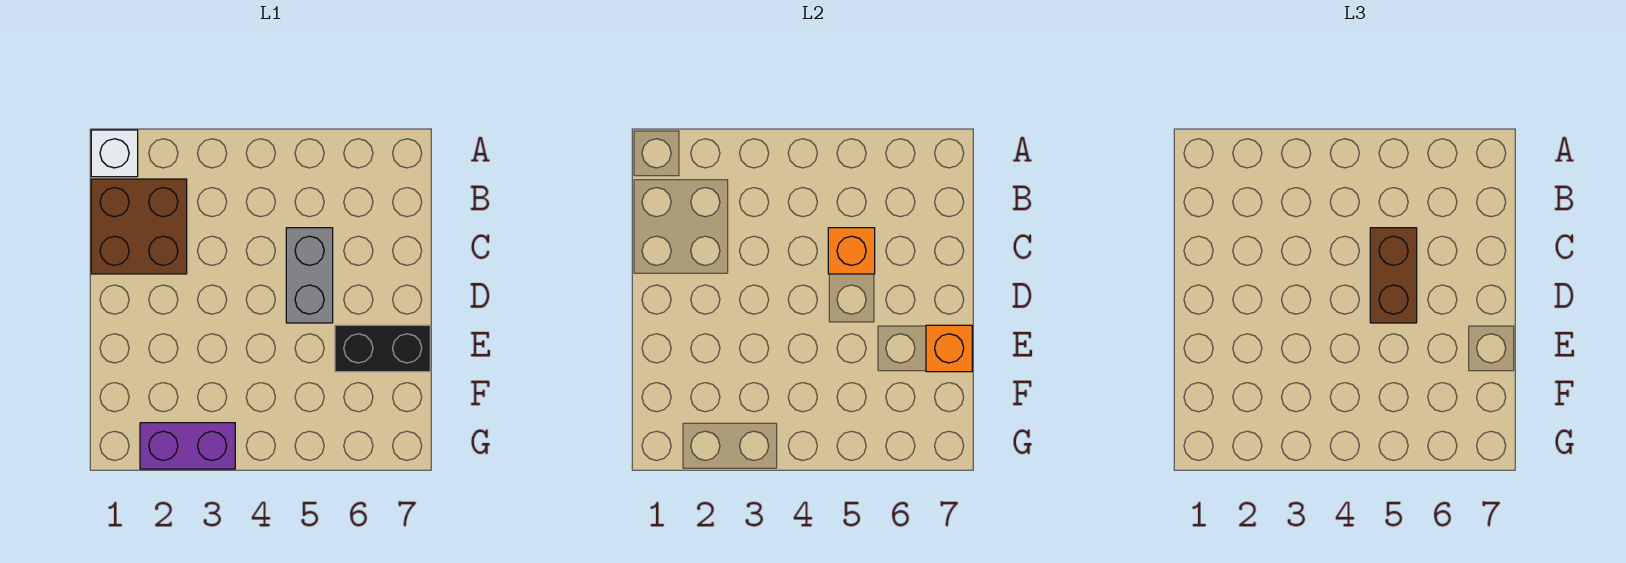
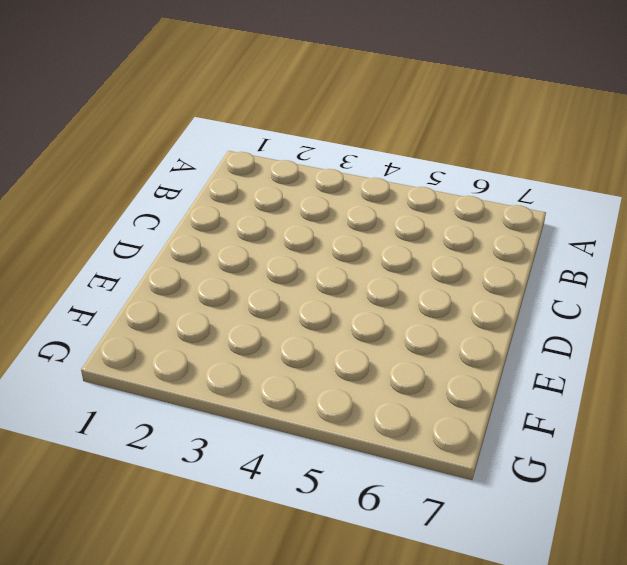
none -> white brick A1 level 1
none -> brown brick B1:C2 level 1

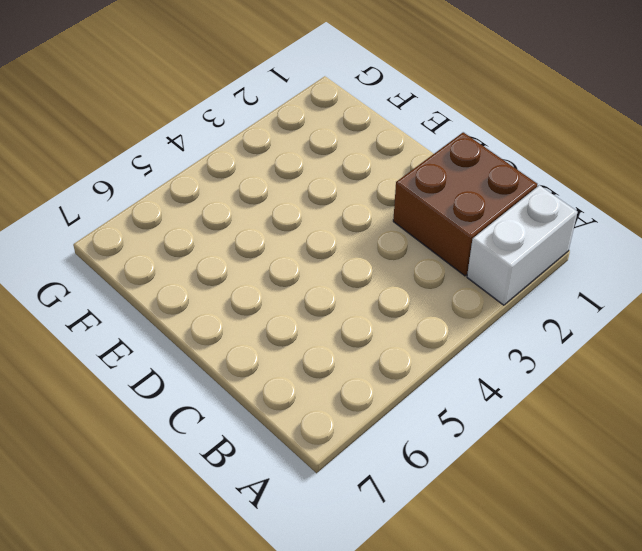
white brick A1:A2 level 1 -> white brick A1 level 1
none -> grey brick C5:D5 level 1
none -> black brick E6:E7 level 1

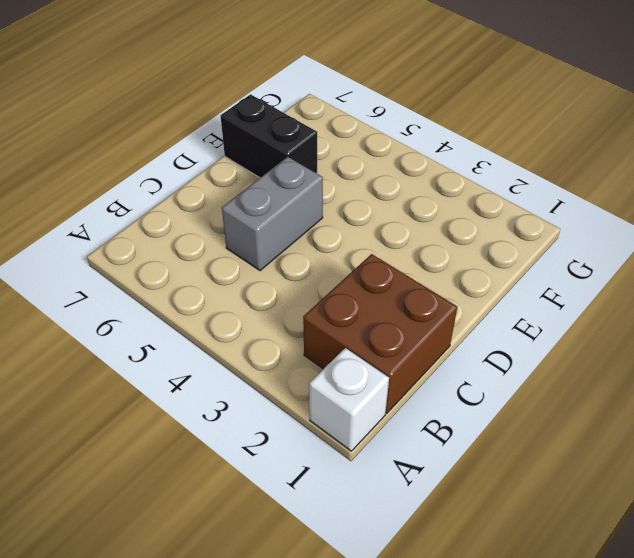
none -> purple brick G2:G3 level 1
none -> orange brick C5 level 2

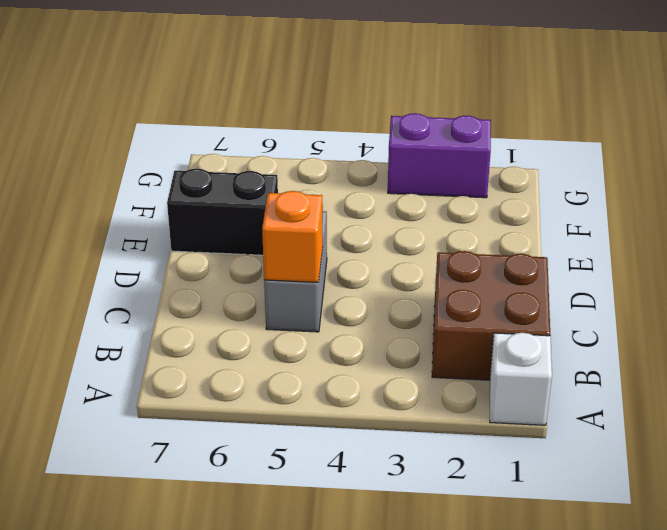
none -> orange brick E7 level 2
none -> brown brick C5:D5 level 3

